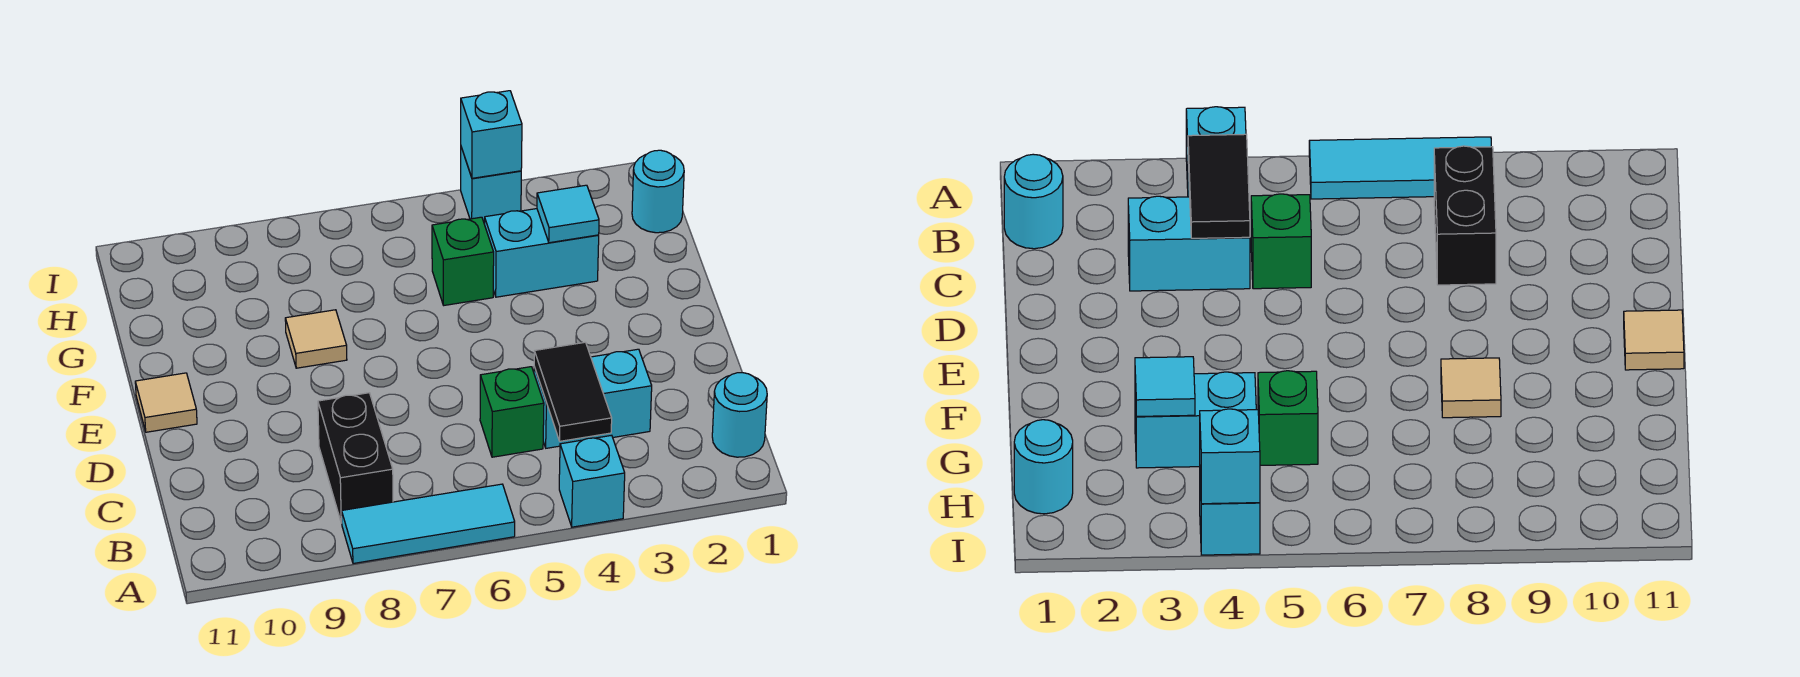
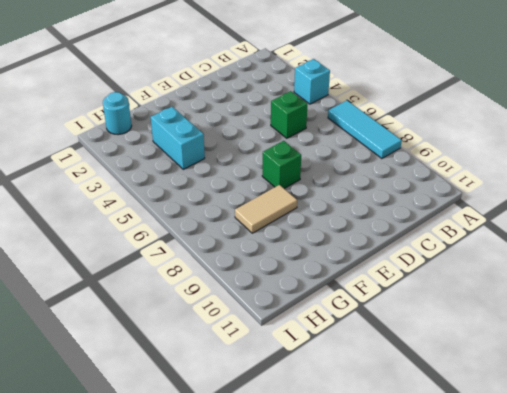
green brick E7 level 1 -> green brick G5 level 1
tan tile F8:G8 level 1 -> tan tile F8 level 1
none -> cyan round brick B1 level 1
none -> black brick B8:C8 level 1
none -> cyan brick C3:C4 level 1

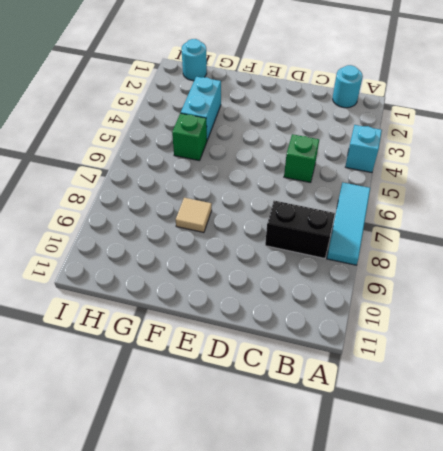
none -> cyan brick C3:C4 level 1
none -> tan tile E11 level 1
none -> cyan brick I4 level 1

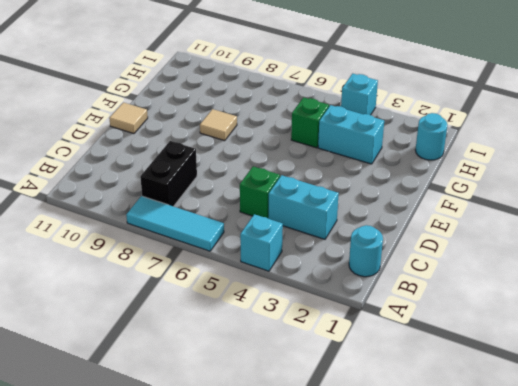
none -> black tile B4:C4 level 2
none -> cyan tile G3 level 2
none -> cyan brick I4 level 2

